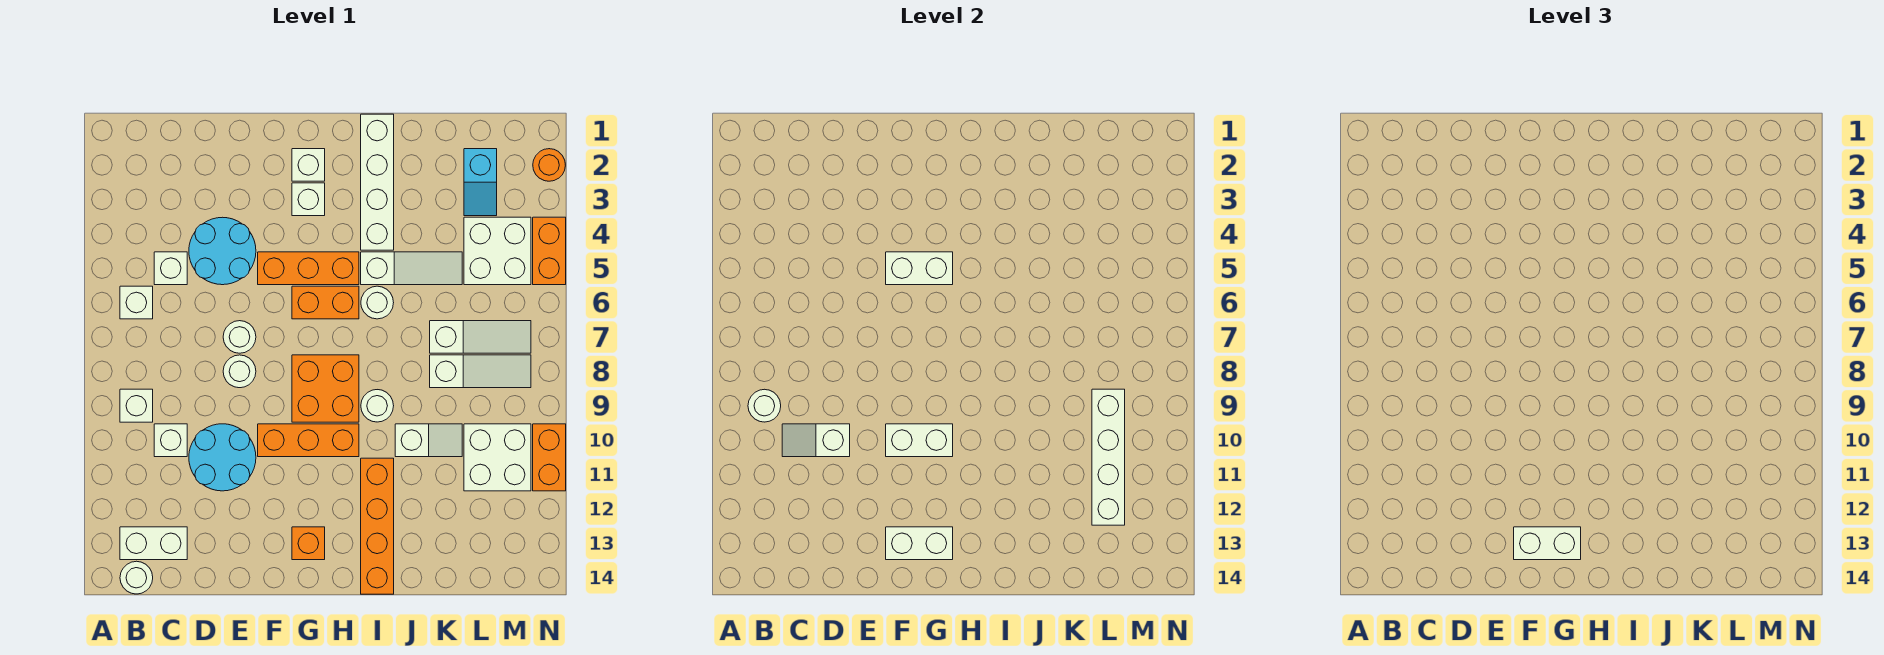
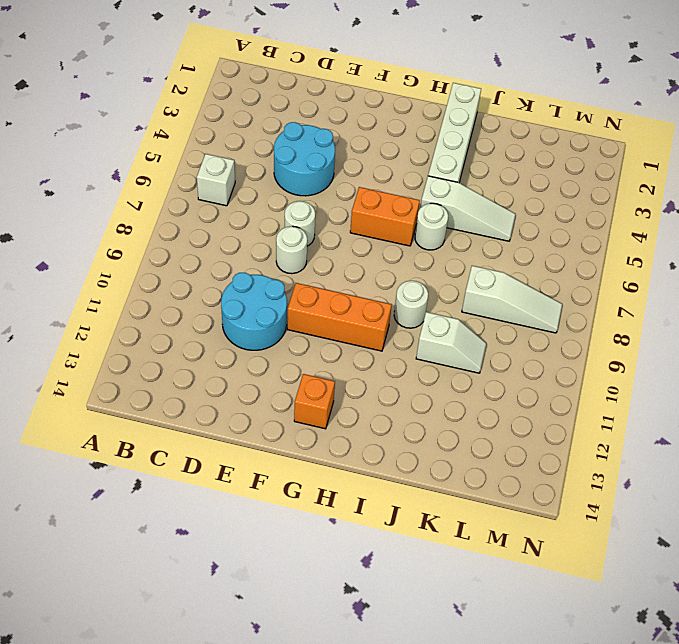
none -> white brick B9 level 1
none -> white brick B13:C13 level 1
none -> white round brick B14 level 1
none -> white brick C5 level 1

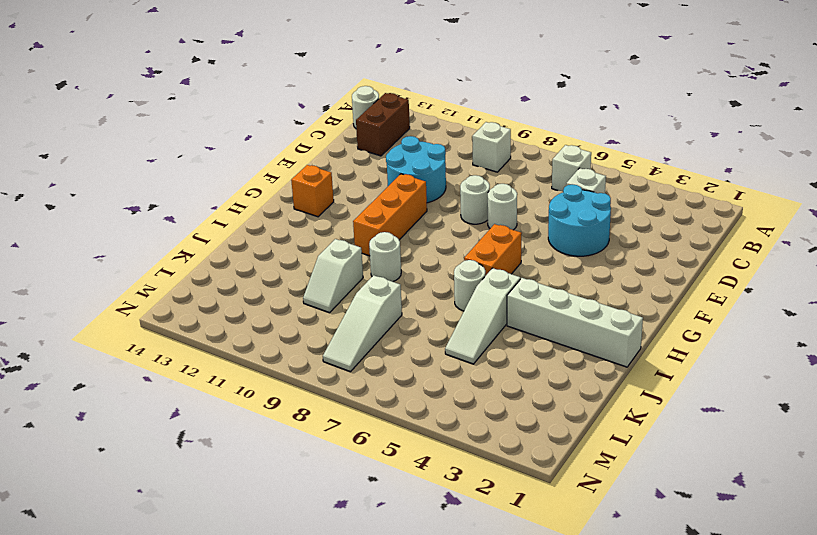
brown brick B13:C13 level 1 -> white brick B13:C13 level 1
none -> white brick C10 level 1
none -> orange brick F5:H5 level 1
none -> white brick G2 level 1
none -> white brick G3 level 1

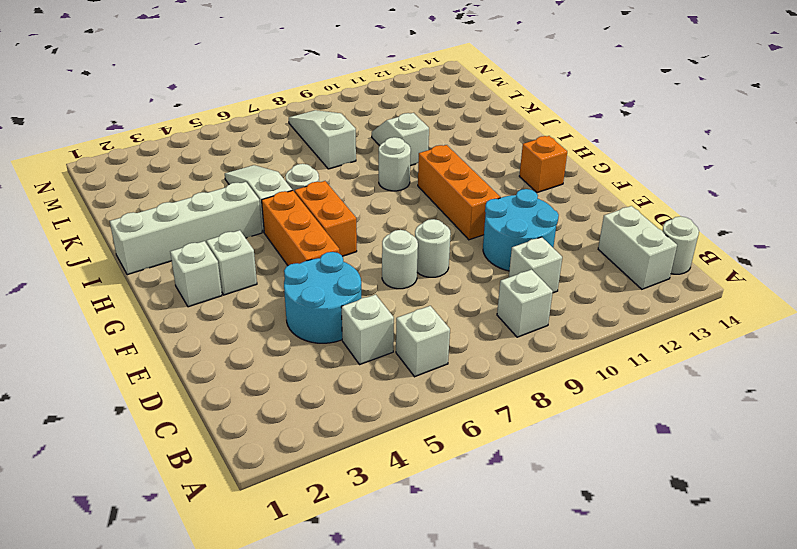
none -> orange brick G8:H9 level 1
none -> orange brick I11:I14 level 1
none -> white slope K7:M7 level 1 top K
none -> cyan slope L2:L3 level 1 top 2

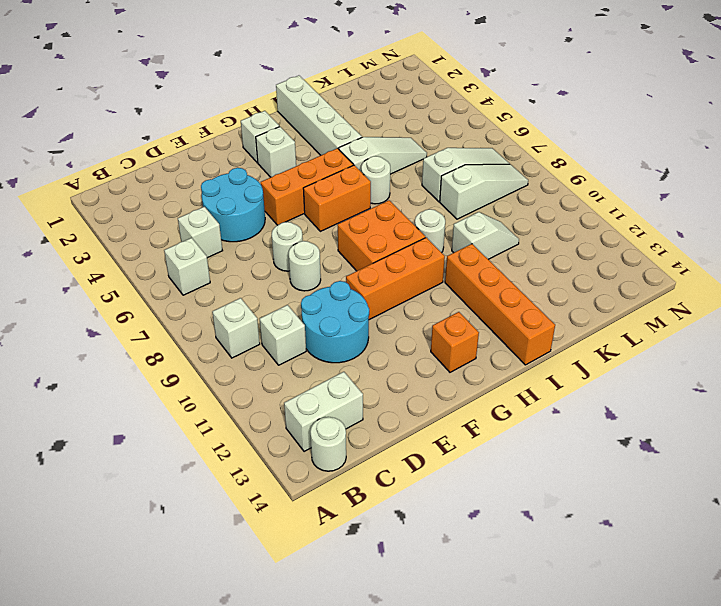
none -> cyan slope L2:L3 level 1 top 2
none -> white brick L4:M5 level 1
none -> white brick L10:M11 level 1
none -> orange round brick N2 level 1

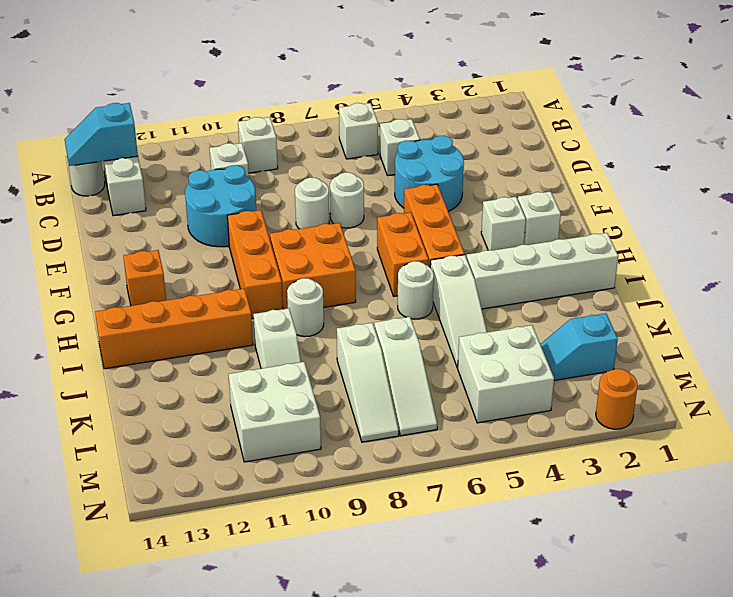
cyan slope B13:B14 level 2 top 13 -> none
none -> orange brick N4:N5 level 1
none -> orange brick N10:N11 level 1
none -> white round brick B9 level 2
none -> white slope C10:D10 level 2 top D

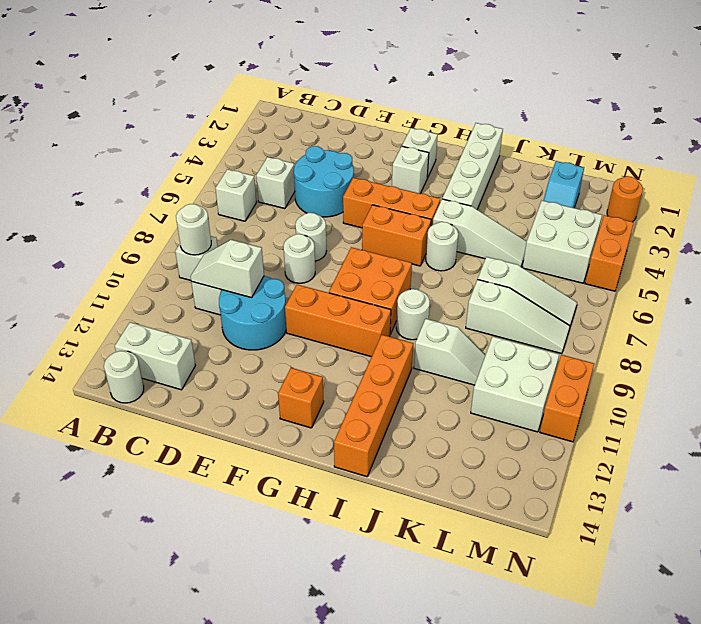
none -> white brick F5:G5 level 2
none -> white brick F10:G10 level 2
none -> white brick F13:G13 level 2
none -> white brick L9:L12 level 2

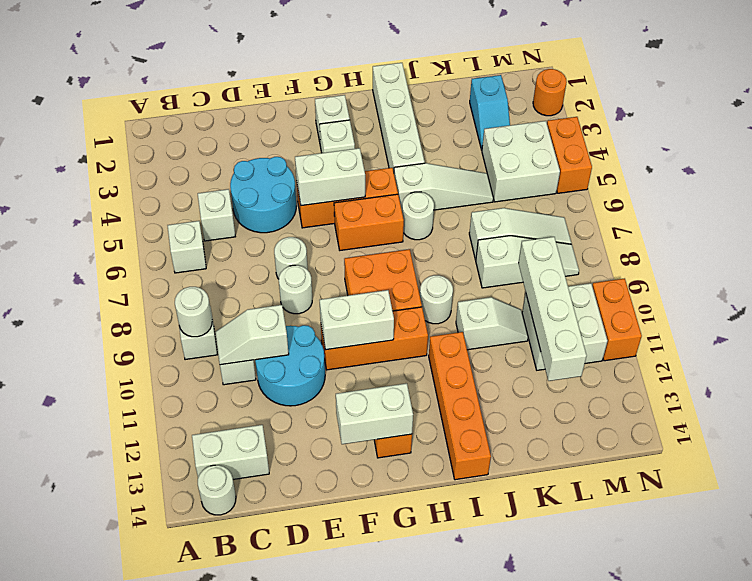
none -> white brick F13:G13 level 3

